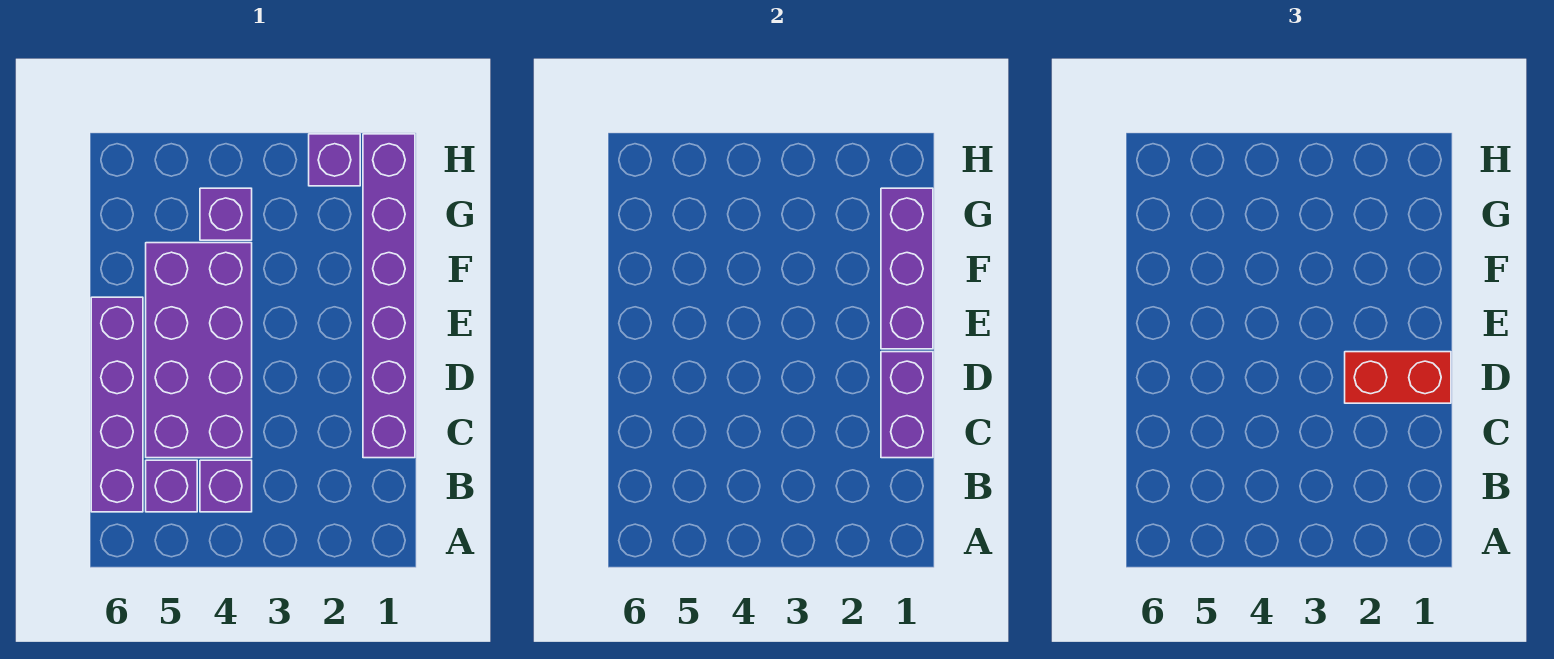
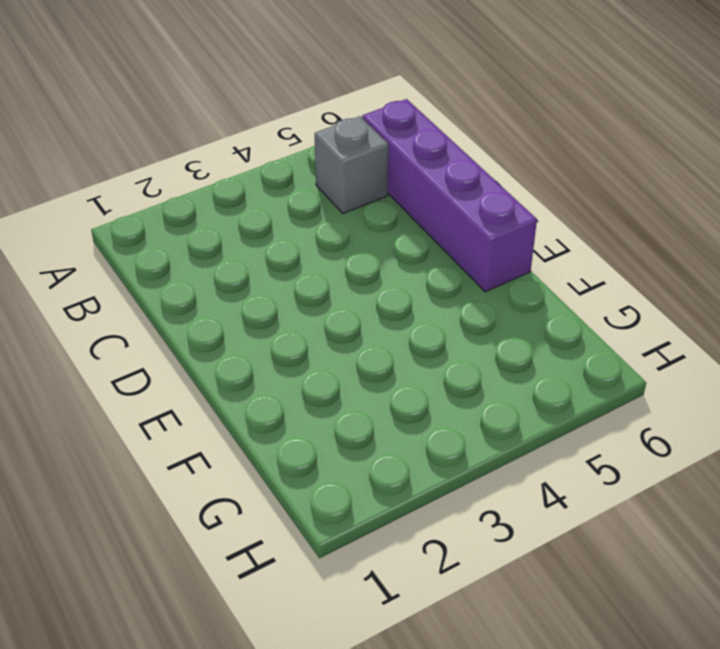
grey brick B5 level 1 -> purple brick B5 level 1
none -> purple brick B4 level 1
none -> purple brick C1:H1 level 1

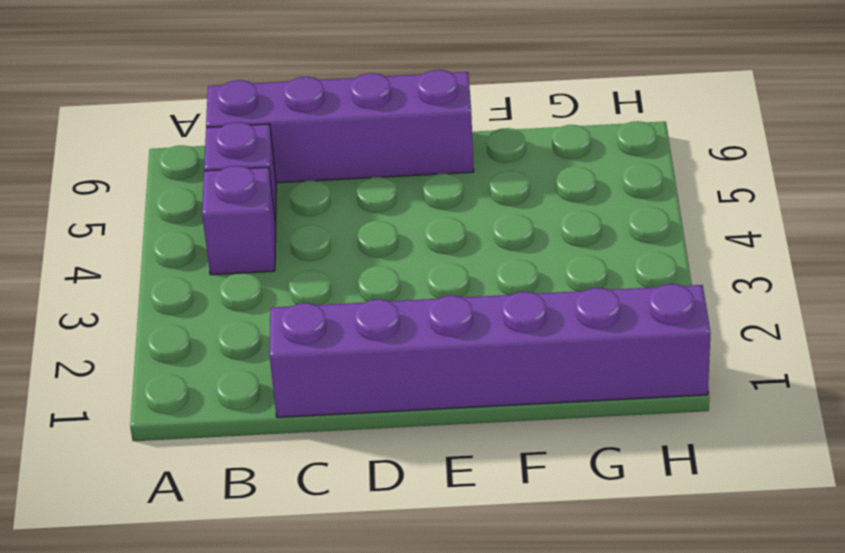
none -> purple brick C4:F5 level 1
none -> purple brick G4 level 1

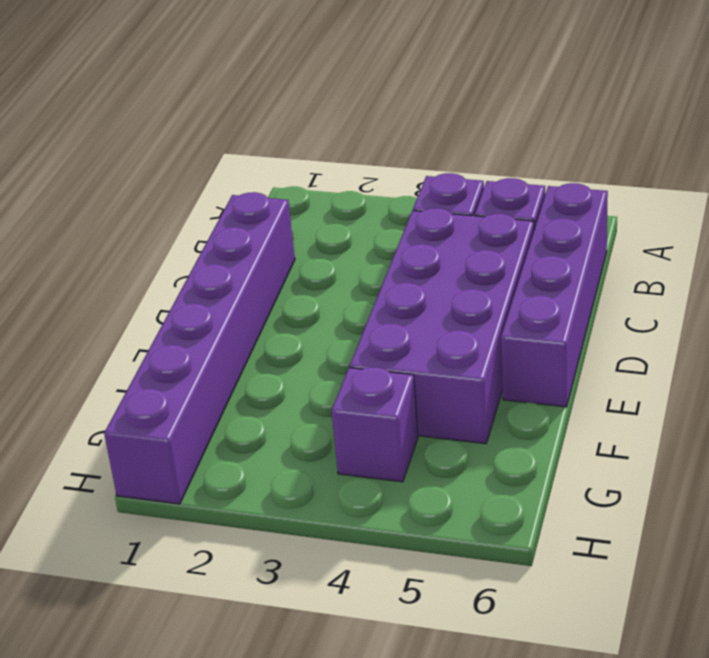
none -> purple brick H2 level 1
none -> purple brick C1:D1 level 2

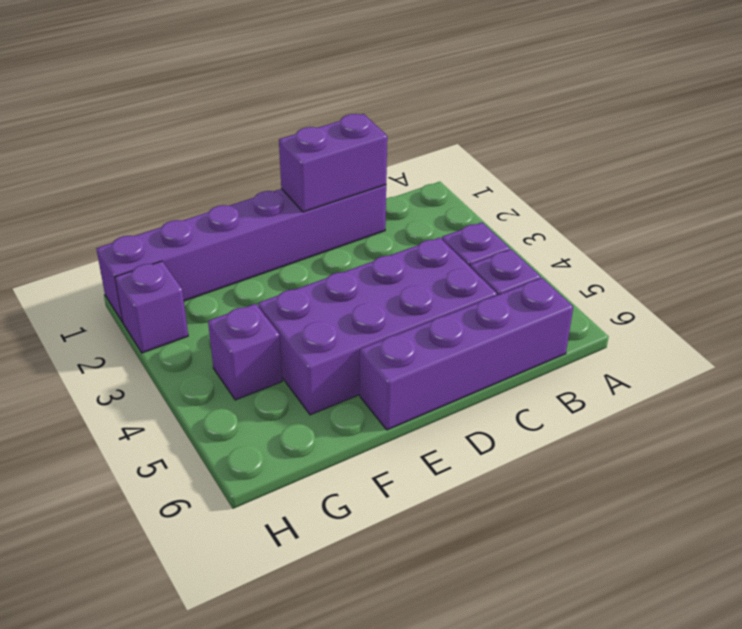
none -> purple brick E1:G1 level 2
none -> red brick D1:D2 level 3

